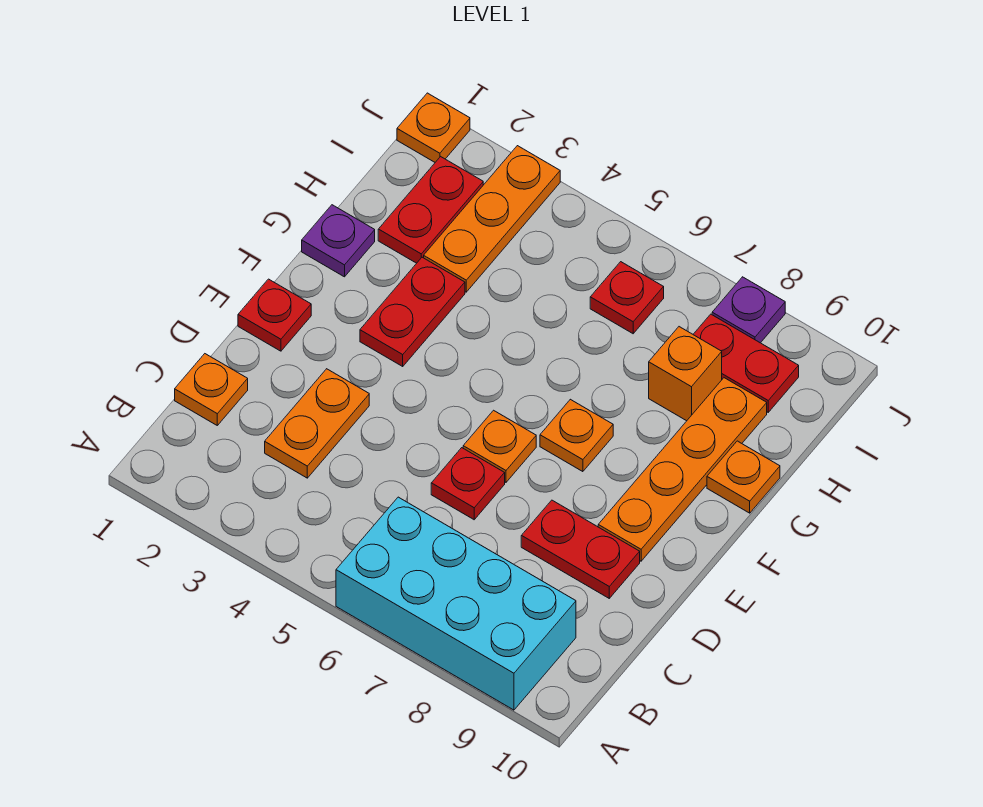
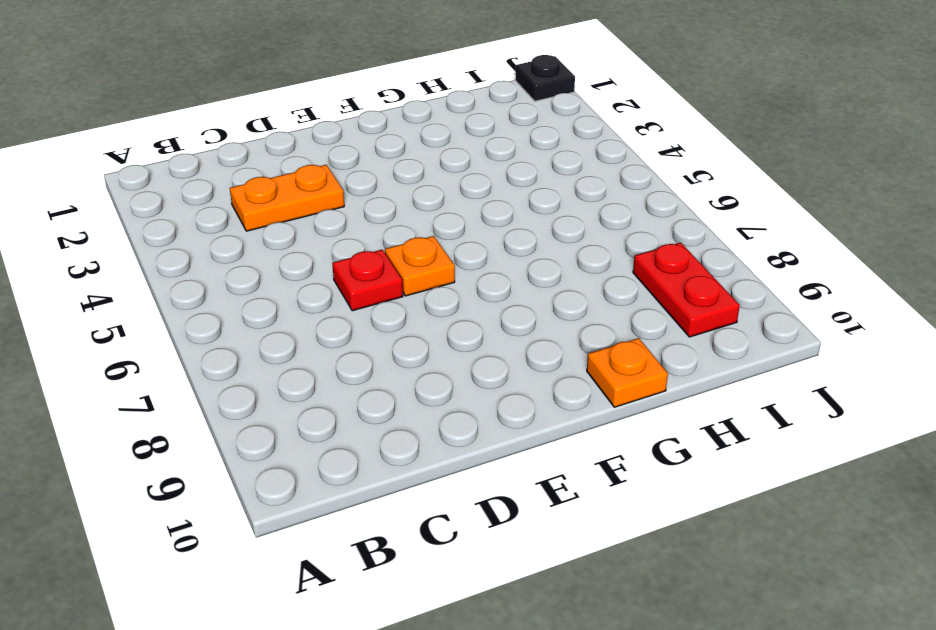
black plate J1 level 1 -> orange plate J1 level 1
none -> cyan brick A6:B9 level 1
none -> orange plate C1 level 1
none -> red plate D8:D9 level 1

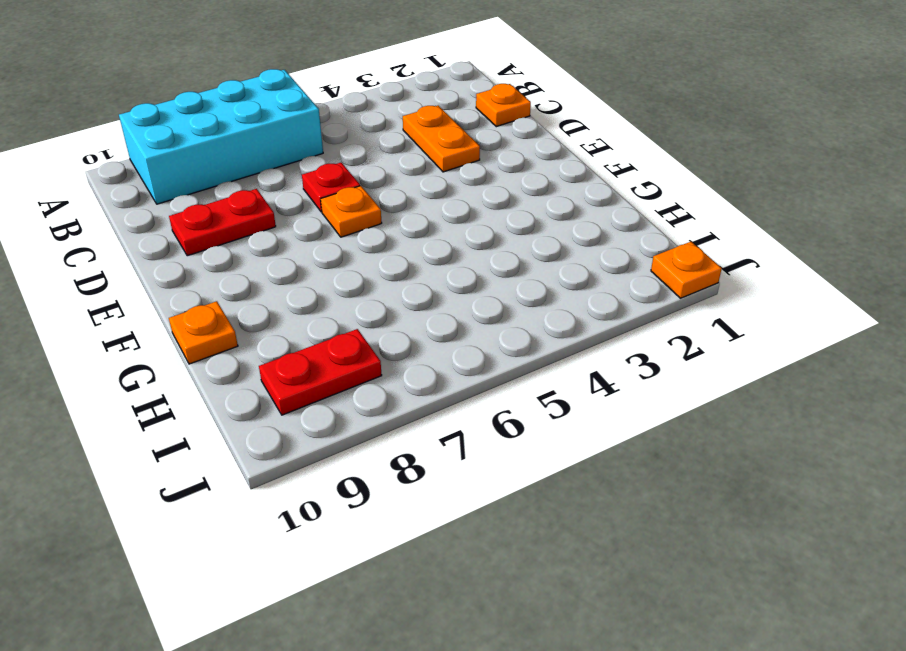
none -> red plate E1 level 1
none -> orange plate E9:H9 level 1
none -> red plate F3:G3 level 1

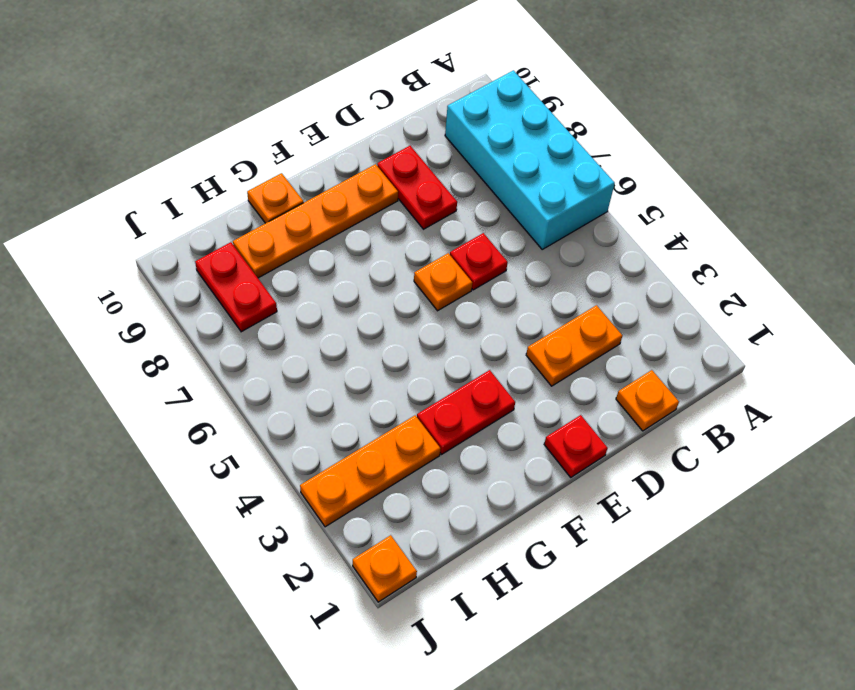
none -> orange plate F7 level 1
none -> purple plate G1 level 1
none -> red plate H2:I2 level 1

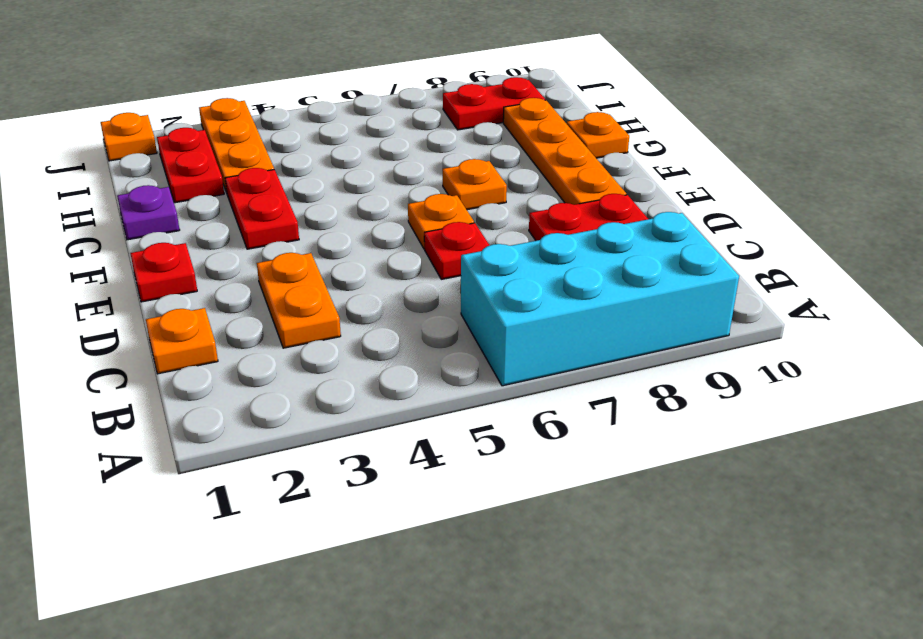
none -> orange brick H8 level 1
none -> red plate I6 level 1
none -> purple plate J8 level 1

